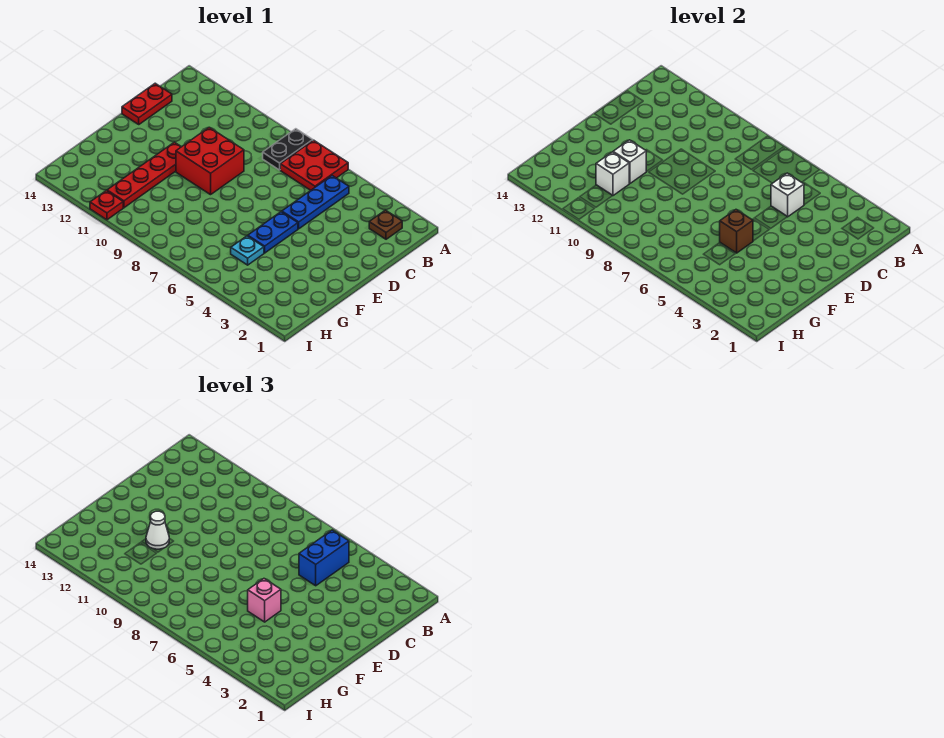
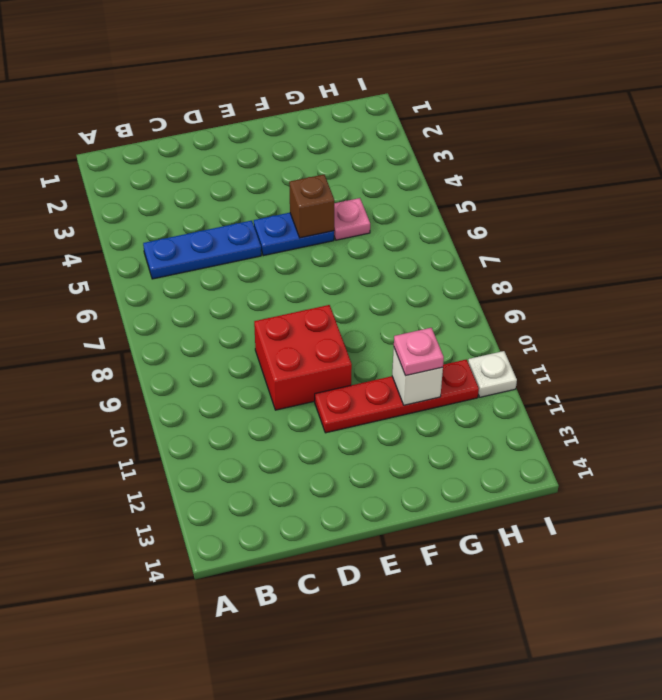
pink plate G5 level 1 -> cyan plate G5 level 1
pink plate G11 level 3 -> none
white plate I11 level 1 -> red plate I11 level 1
none -> red plate A6:B7 level 1
none -> black plate A8:B8 level 1
none -> brown plate B2 level 1

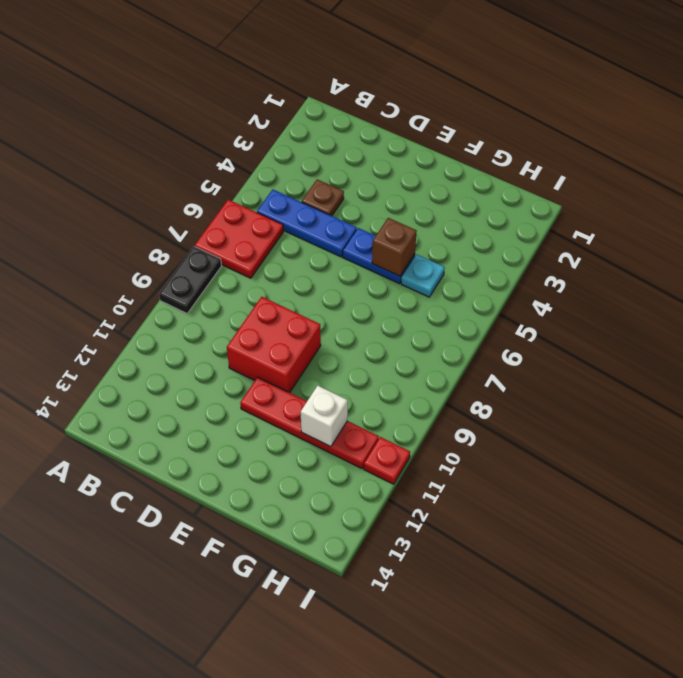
black plate A8:A9 level 1 -> black plate A8:B8 level 1
brown plate C4 level 1 -> brown plate B2 level 1
none -> red plate C14:D14 level 1
none -> white brick C5 level 2
none -> white brick F11 level 2

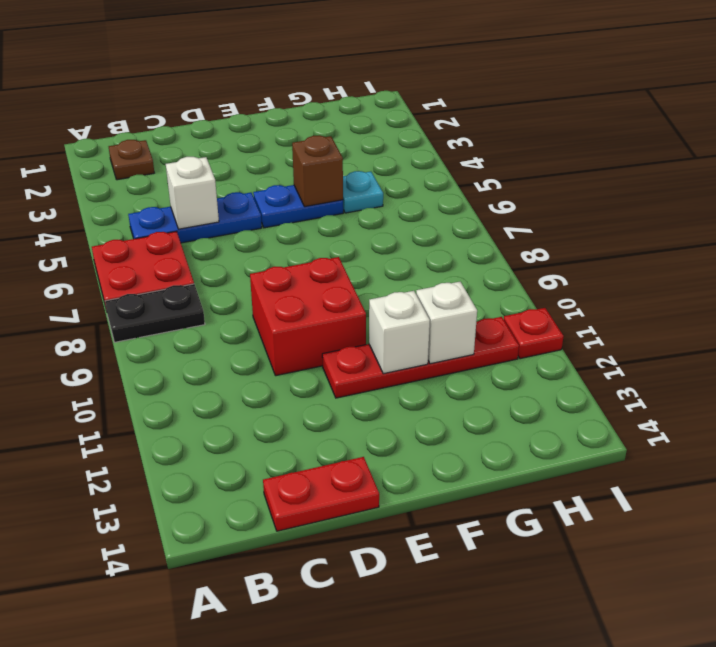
none -> blue brick B5:C5 level 3
none -> pink brick F5 level 3
none -> white cone F11 level 3

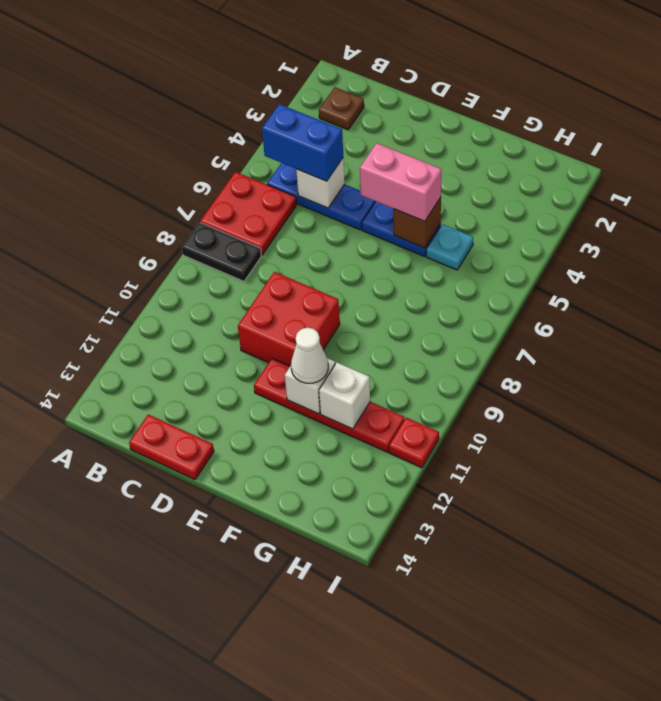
pink brick E5:F5 level 3 -> pink brick F5 level 3

